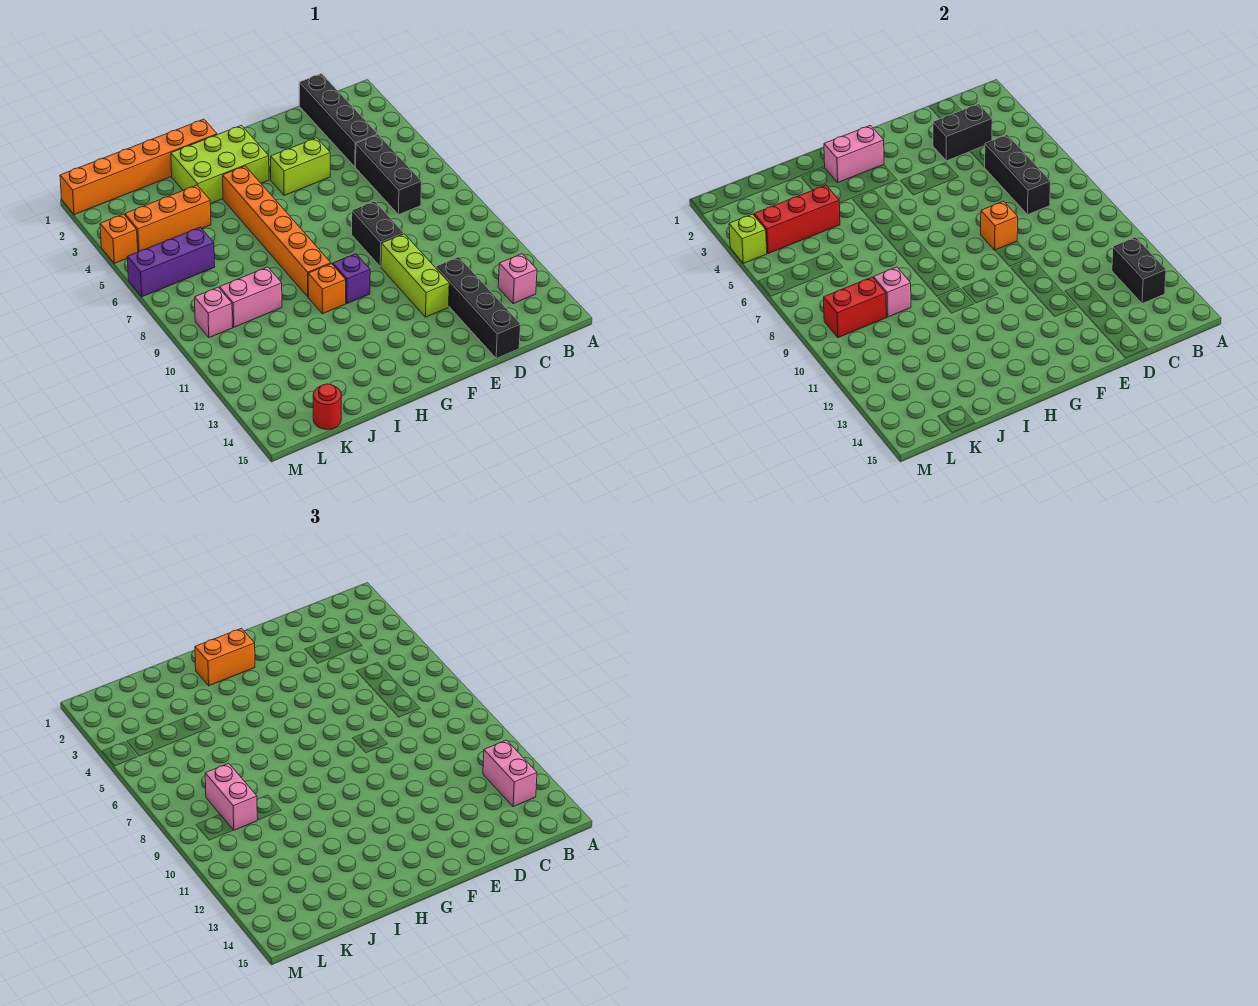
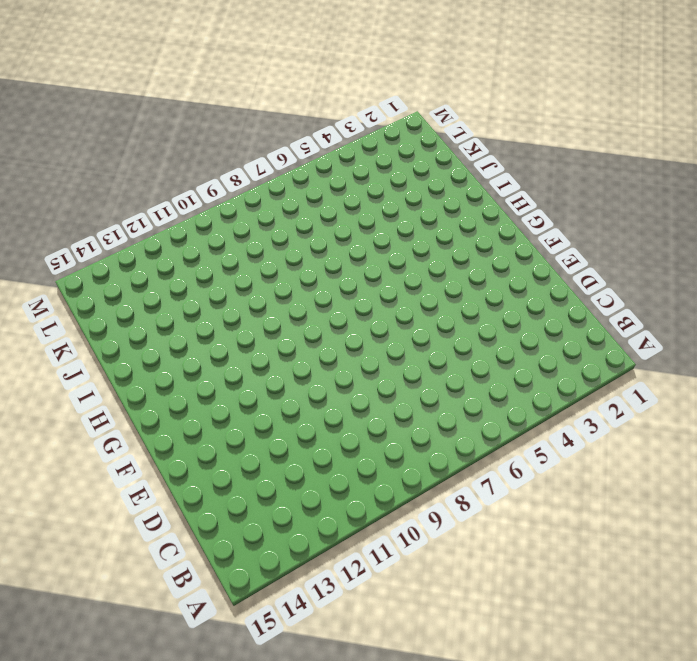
none -> pink brick B13 level 1
none -> black brick C1:C4 level 1
none -> black brick C5:C7 level 1
none -> black brick D12:D15 level 1

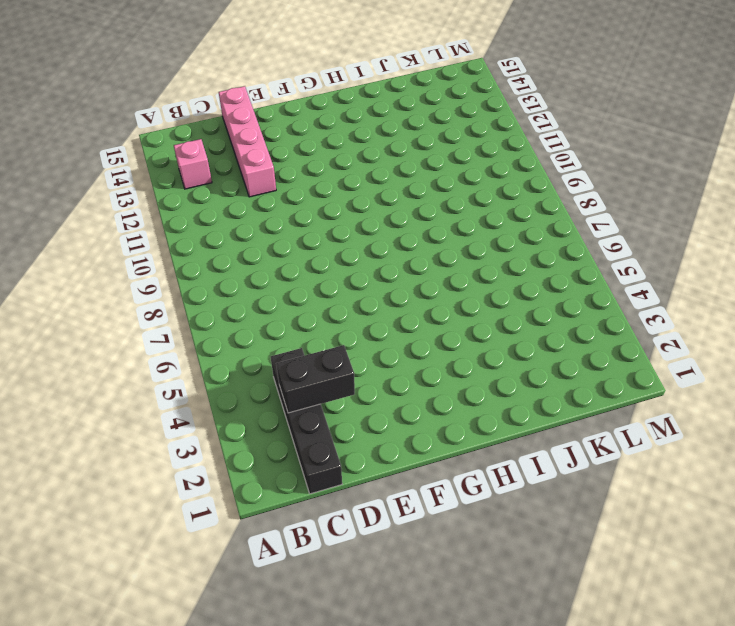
pink brick D12:D15 level 1 -> black brick D12:D15 level 1
none -> black brick C5:C7 level 1
none -> lime brick E4:F4 level 1
none -> black brick E8:E9 level 1
none -> lime brick E10:E12 level 1

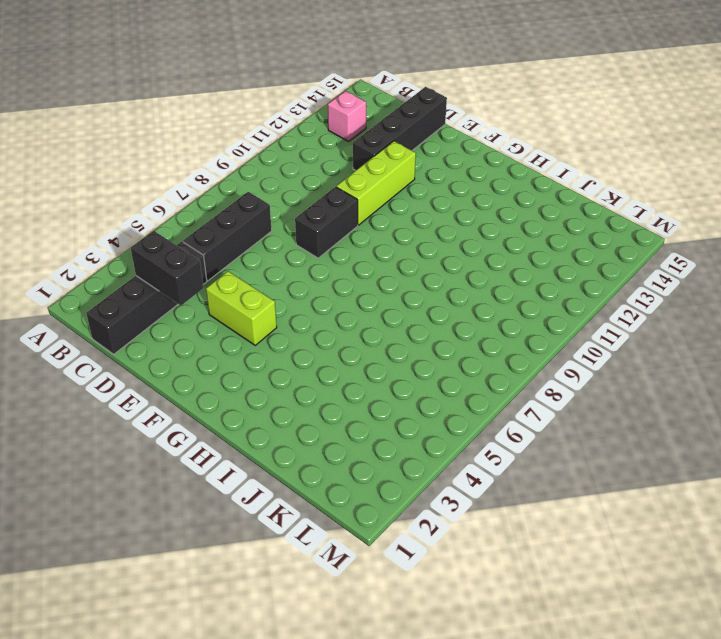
none -> lime brick G2:I3 level 1
none -> purple brick G10 level 1
none -> orange brick H1:M1 level 1
none -> orange brick H4:H9 level 1

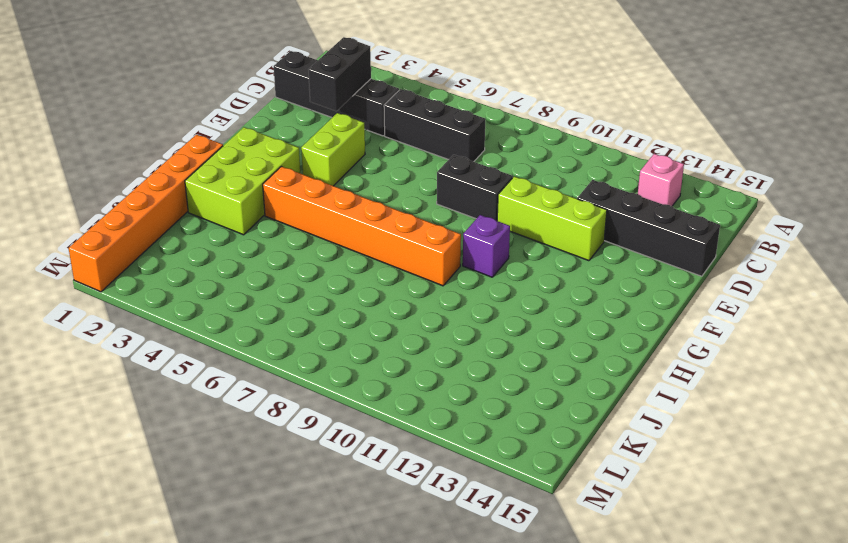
none -> orange brick H10 level 1
none -> orange brick J4:L4 level 1
none -> pink brick J9:K9 level 1
none -> purple brick K6:M6 level 1

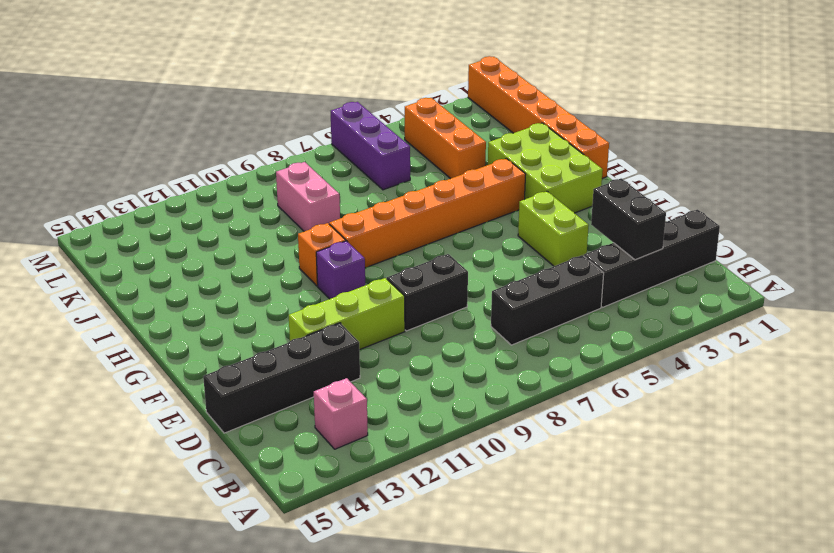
none -> red round brick K15 level 1
none -> pink brick L9 level 1
none -> orange brick M4 level 1
none -> black brick B12:B13 level 2

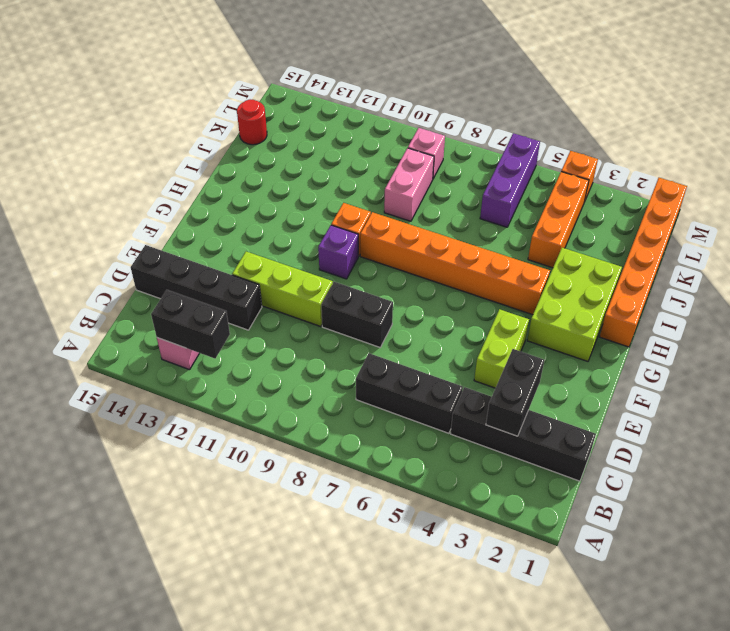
none -> black brick C5:C7 level 2
none -> orange brick E8 level 2
none -> pink brick G2:H2 level 2
none -> red brick J4:L4 level 2

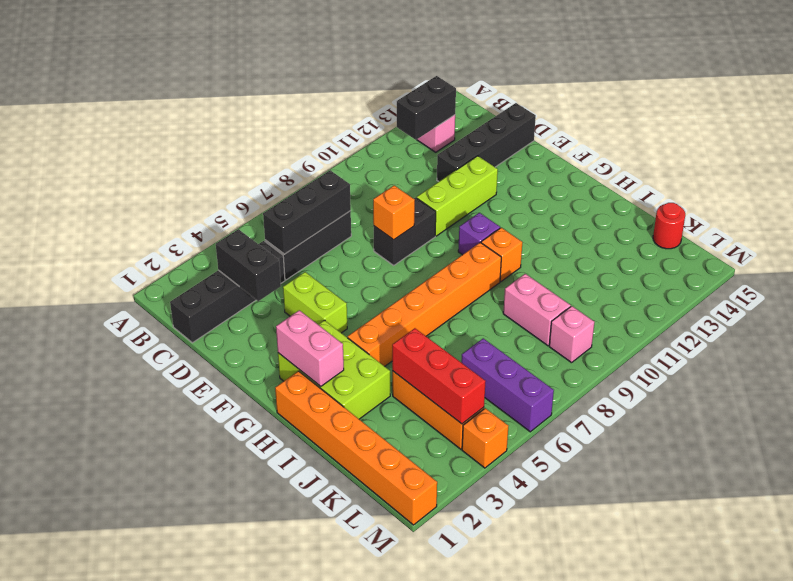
none -> pink brick J9 level 2
none -> red brick K9:L9 level 2
none -> lime brick M4 level 2
none -> pink brick B12:B13 level 3

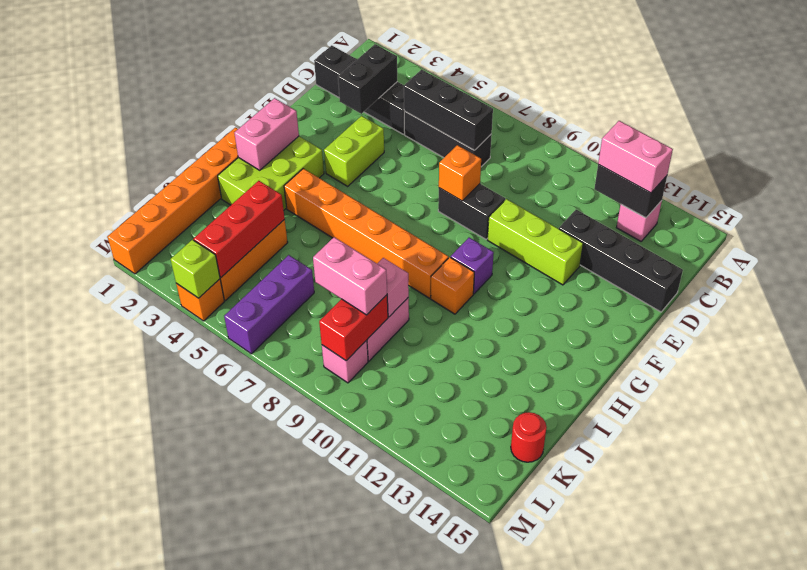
none -> orange brick G2:H2 level 3

